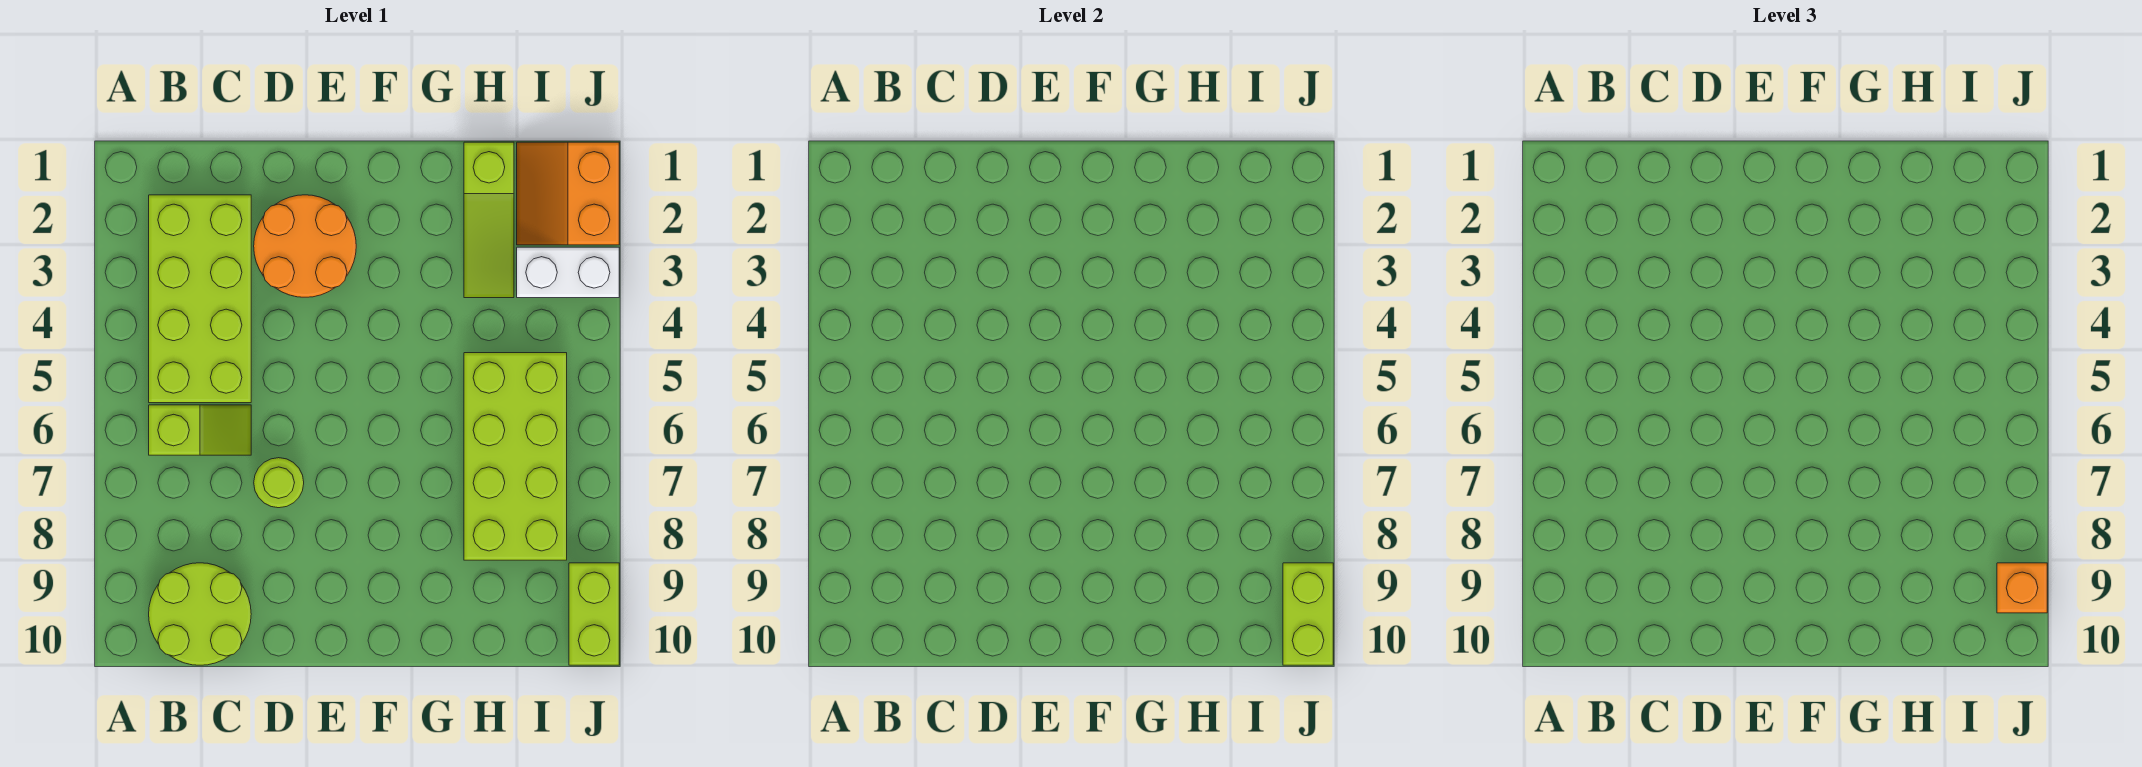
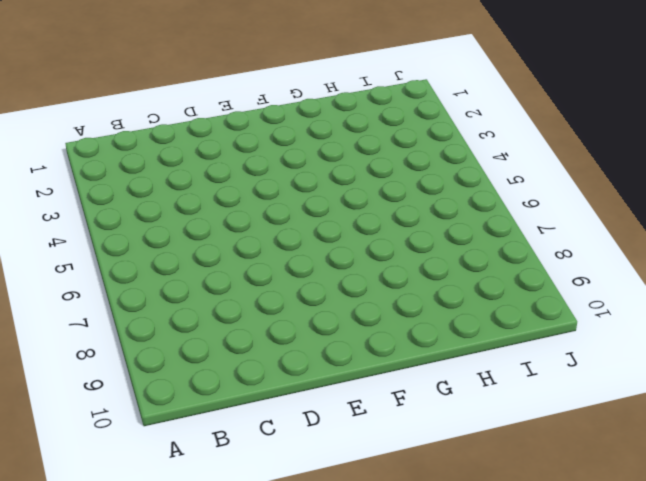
none -> lime brick B2:C5 level 1
none -> lime slope B6:C6 level 1 top B
none -> lime round brick B9:C10 level 1

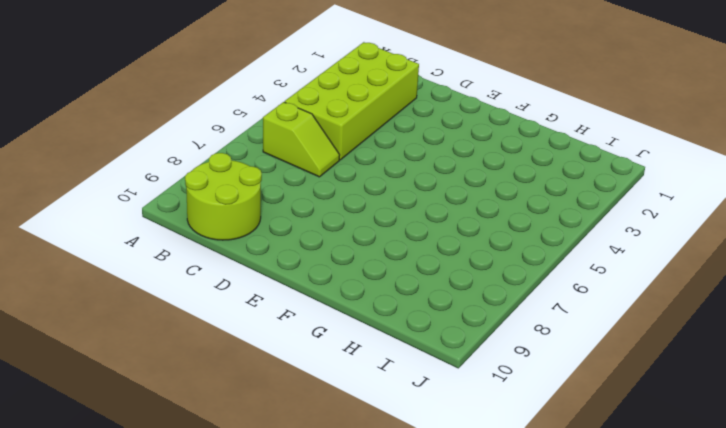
none -> orange round brick D2:E3 level 1
none -> lime round brick D7 level 1
none -> lime slope H1:H3 level 1 top 1

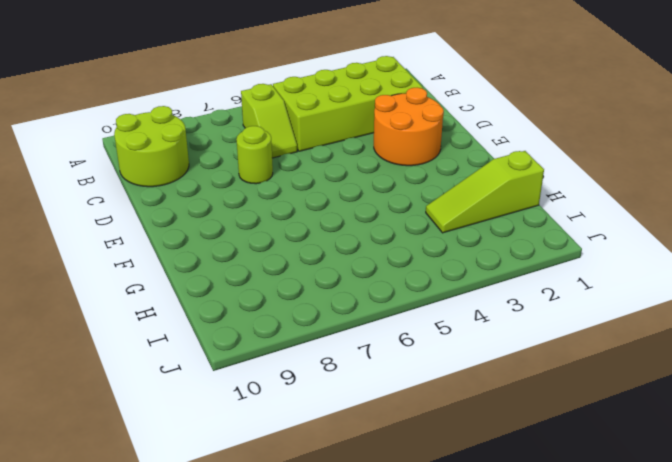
none -> lime brick H5:I8 level 1
none -> orange slope I1:J2 level 1 top J
none -> white brick I3:J3 level 1

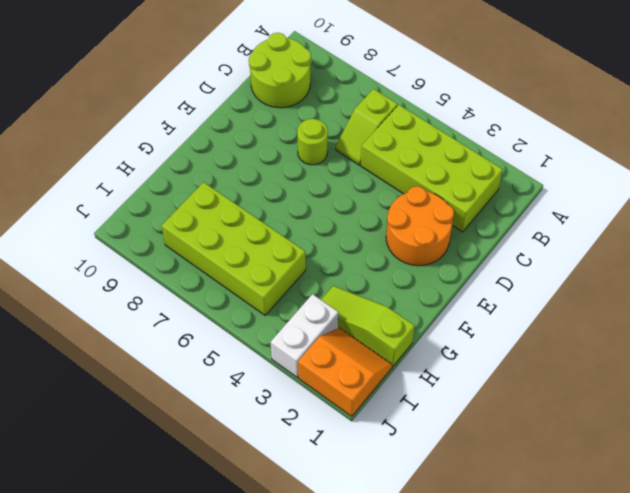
none -> lime brick J9:J10 level 1
none -> lime brick J9:J10 level 2
none -> orange brick J9 level 3

